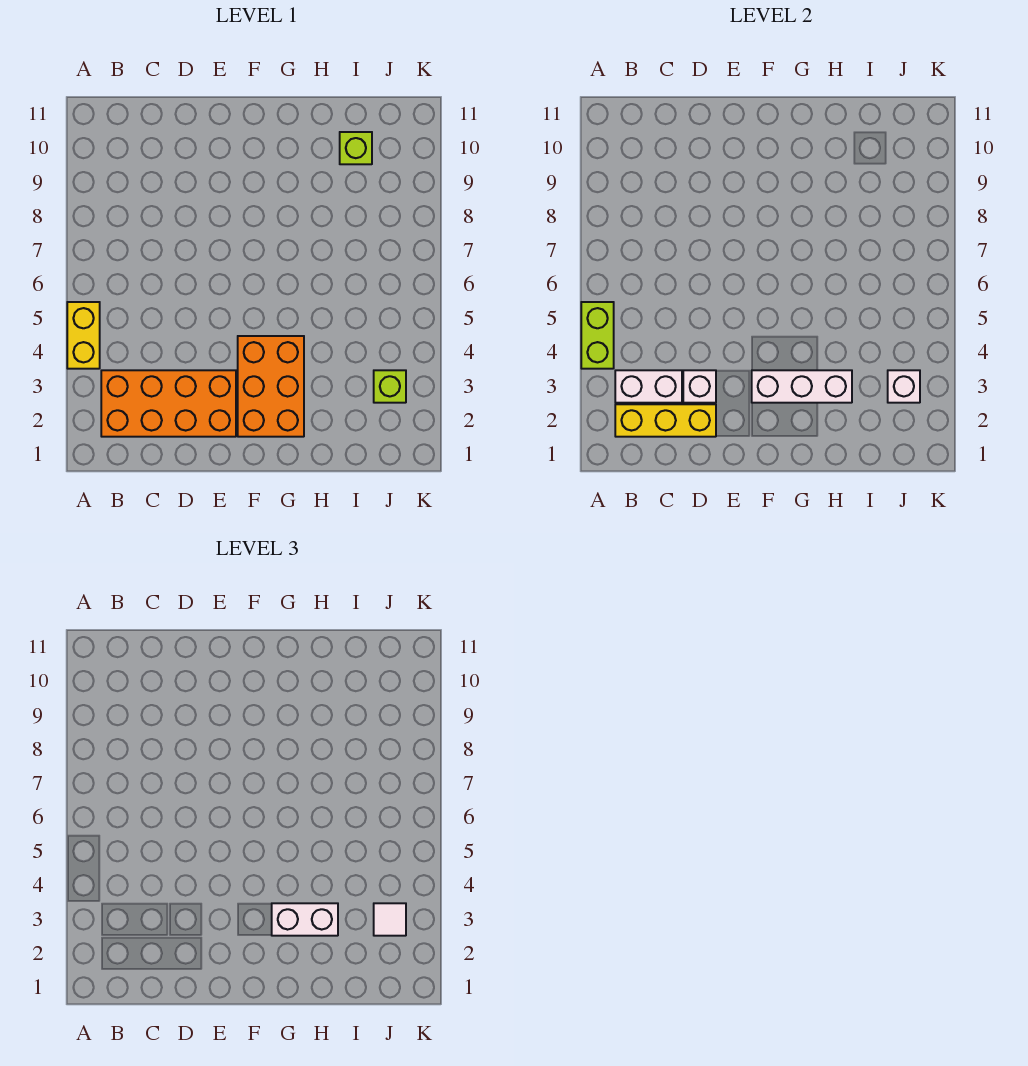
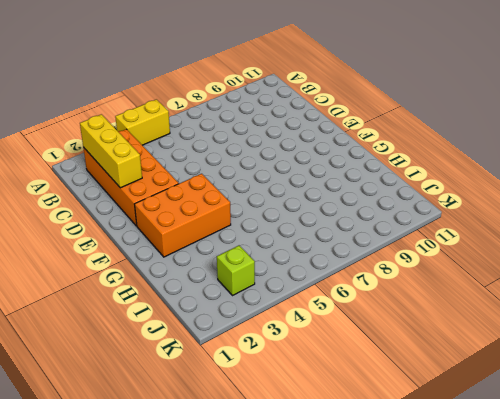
none -> lime brick I10 level 1
none -> lime brick A4:A5 level 2
none -> white brick B3:C3 level 2

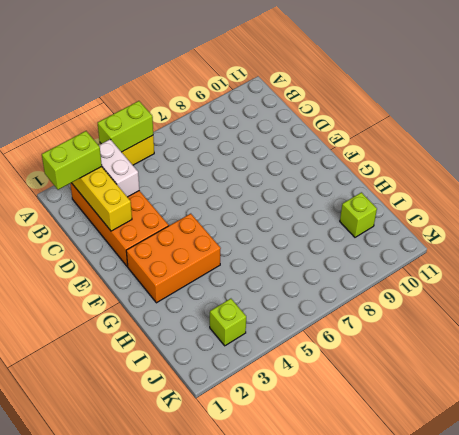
lime brick B1:B2 level 3 -> none
none -> white brick D3 level 2
none -> white brick F3:H3 level 2
none -> white brick J3 level 2

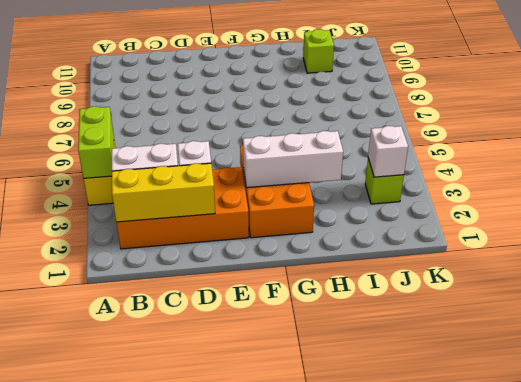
none -> white brick G3:H3 level 3
none -> white tile J3 level 3

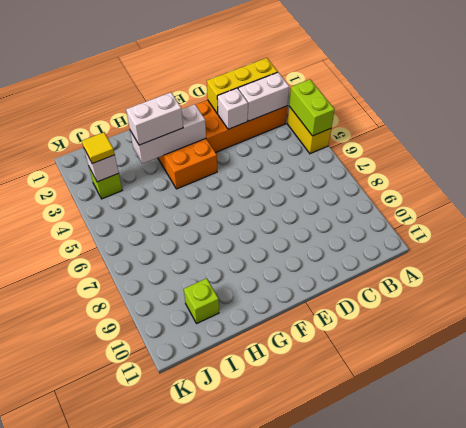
yellow tile J3 level 3 -> white tile J3 level 3

